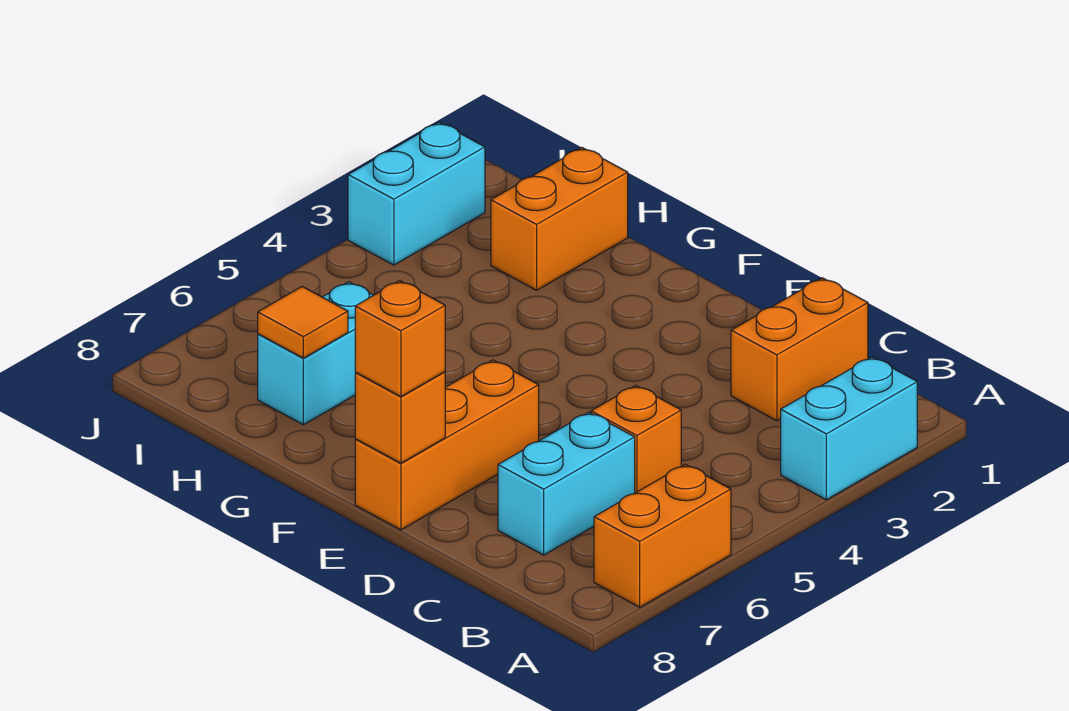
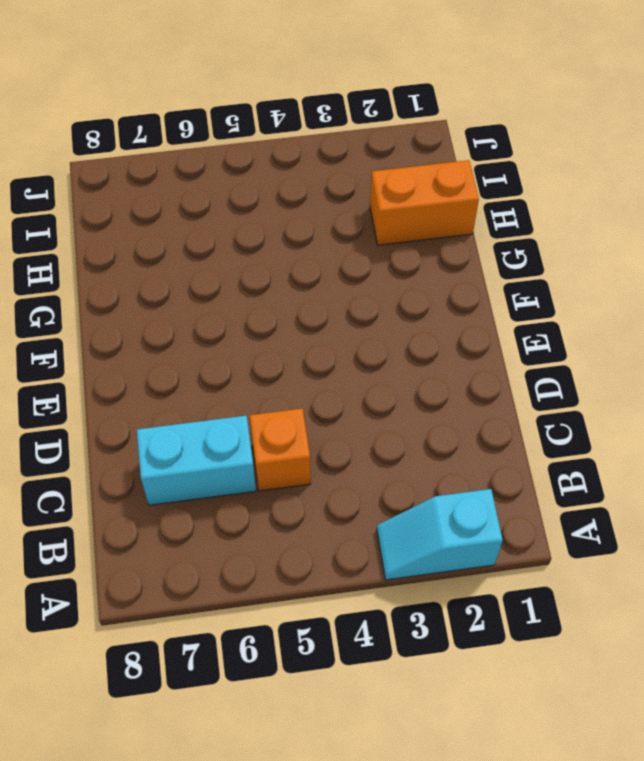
cyan slope A2:A3 level 1 top 2 -> cyan brick A2:A3 level 1
none -> orange brick A6:A7 level 1
none -> orange brick C1:C2 level 1
none -> orange brick E6:E8 level 1

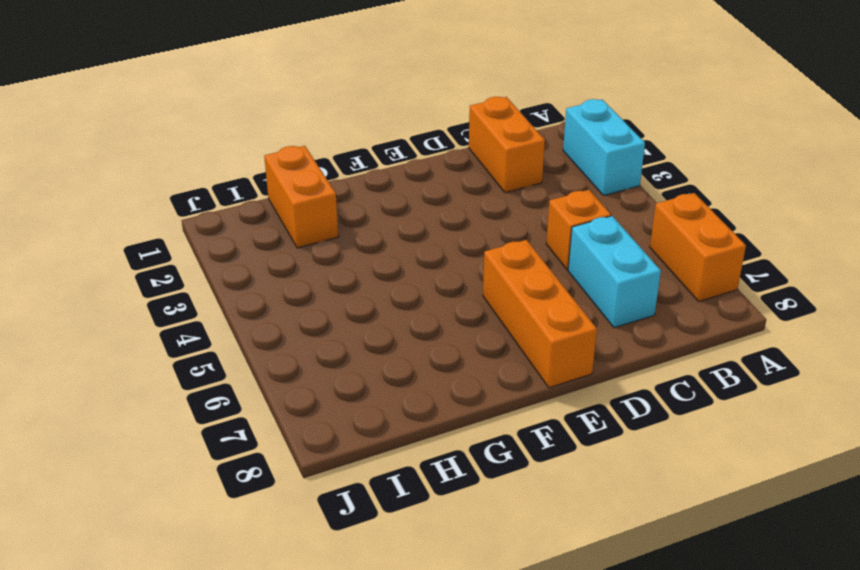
none -> cyan brick H6:H7 level 1
none -> cyan brick J2:J3 level 1
none -> orange brick E8 level 2

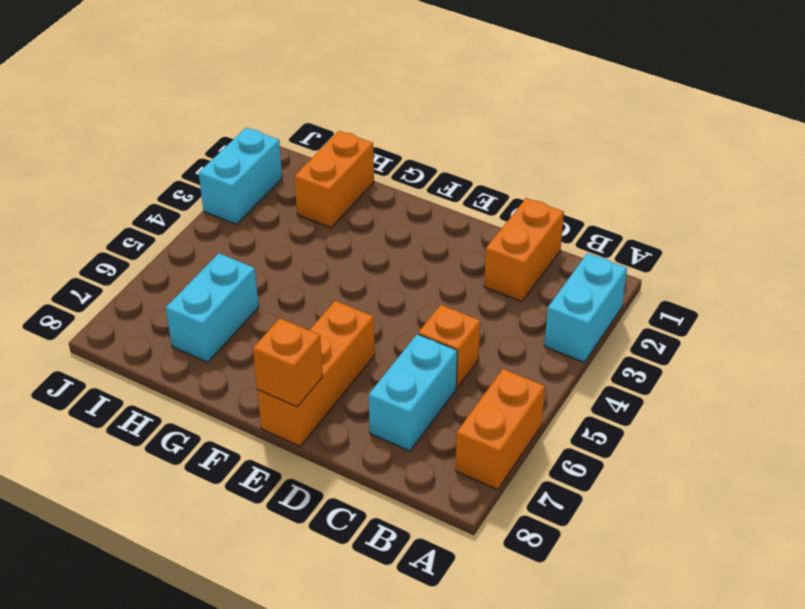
none -> orange tile H7 level 2
none -> orange brick E8 level 3

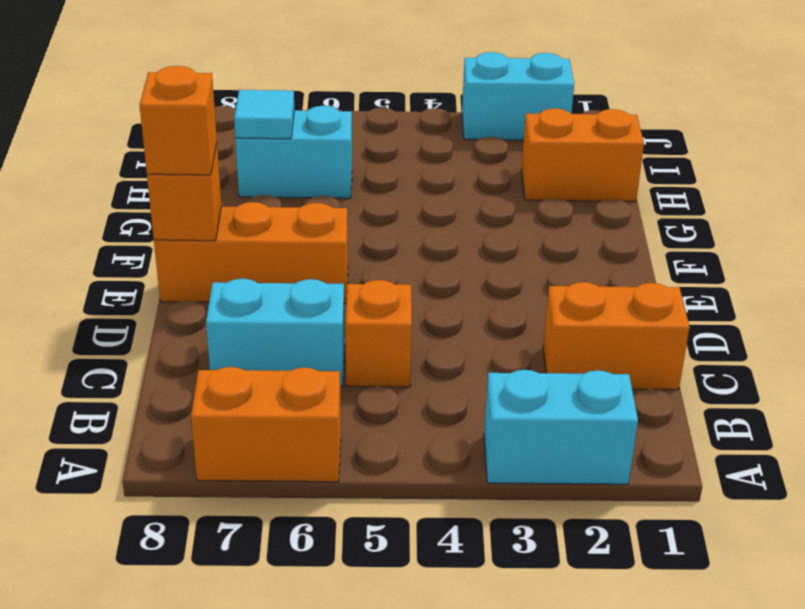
cyan tile H7 level 2 -> orange tile H7 level 2

